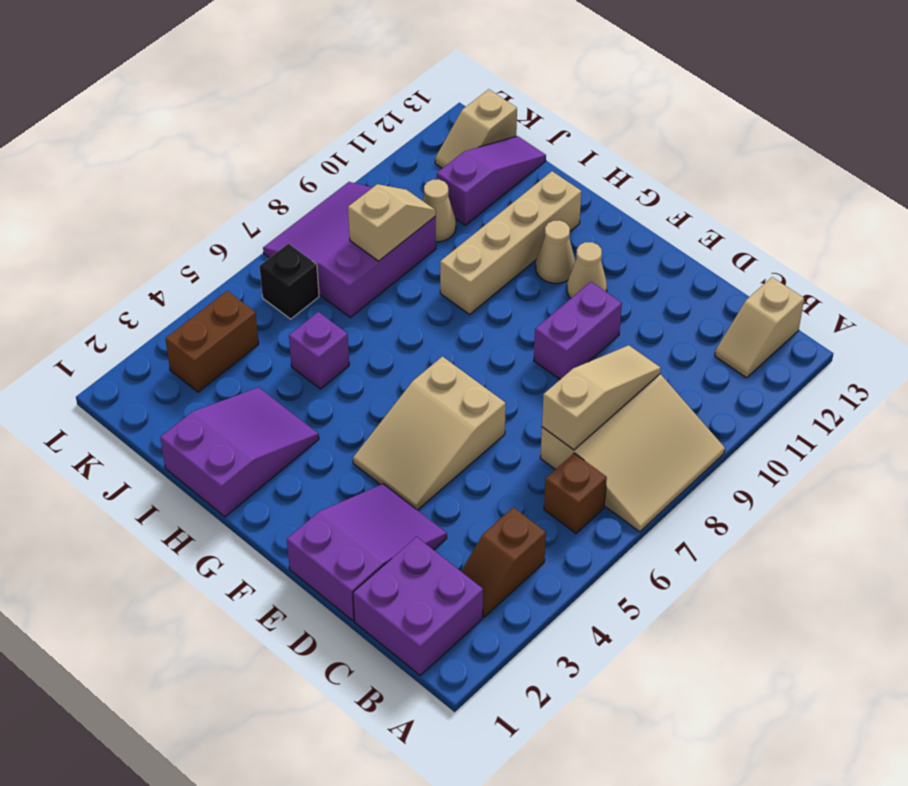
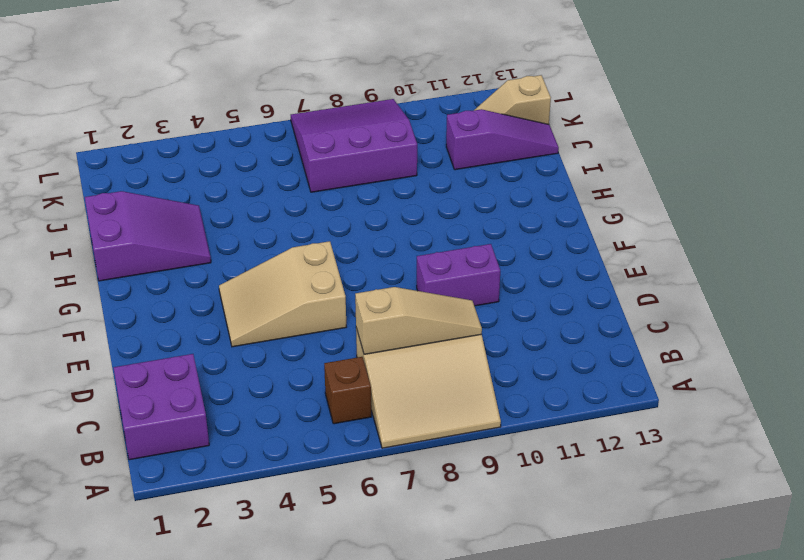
none -> brown slope B3:B4 level 1 top 4
none -> tan slope B12:B13 level 1 top 13
none -> purple slope D1:E3 level 1 top 1

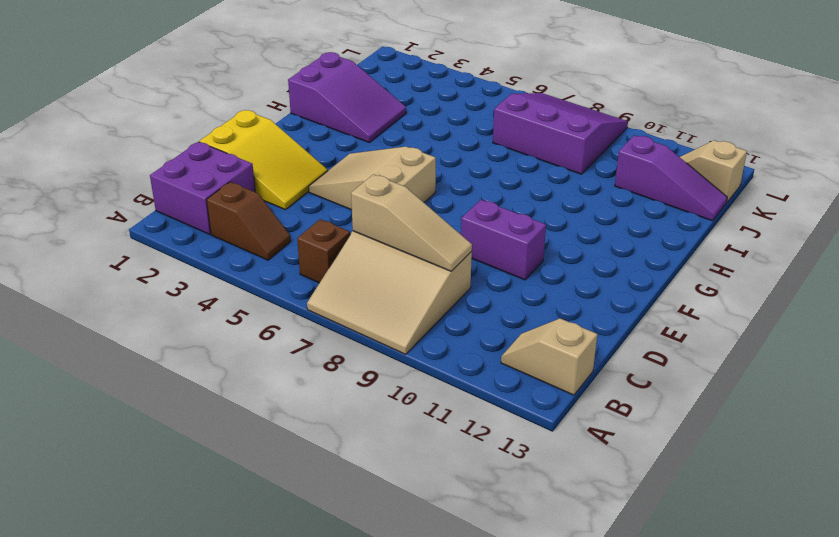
brown slope B3:B4 level 1 top 3 -> brown slope B3:B4 level 1 top 4
yellow slope D1:E3 level 1 top 1 -> purple slope D1:E3 level 1 top 1
none -> tan cone F11 level 1
none -> tan cone G11 level 1
none -> tan brick H9:H12 level 1

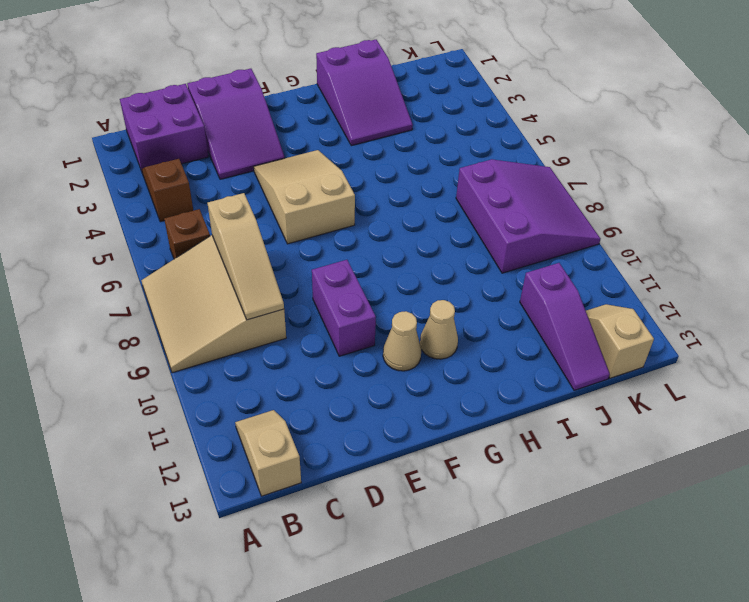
none -> tan brick H9:H12 level 1
none -> purple brick I5 level 1
none -> tan cone J10 level 1

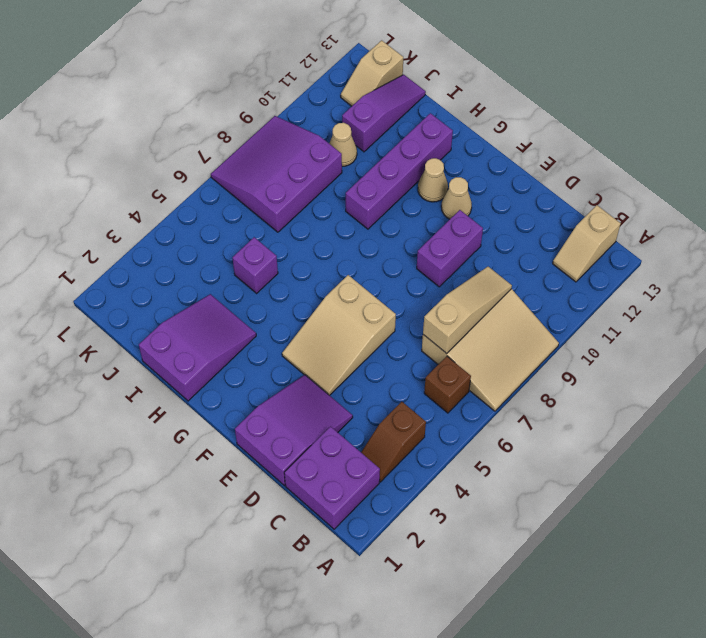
purple brick H9:H12 level 1 -> tan brick H9:H12 level 1
none -> brown brick K3:K4 level 1
none -> black brick K6 level 1
none -> tan slope J8:J9 level 2 top 8

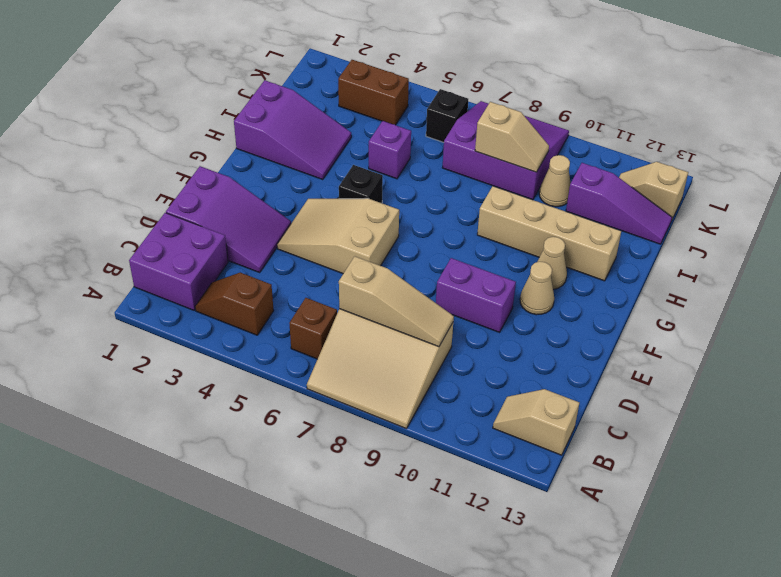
black brick G5 level 1 -> none

